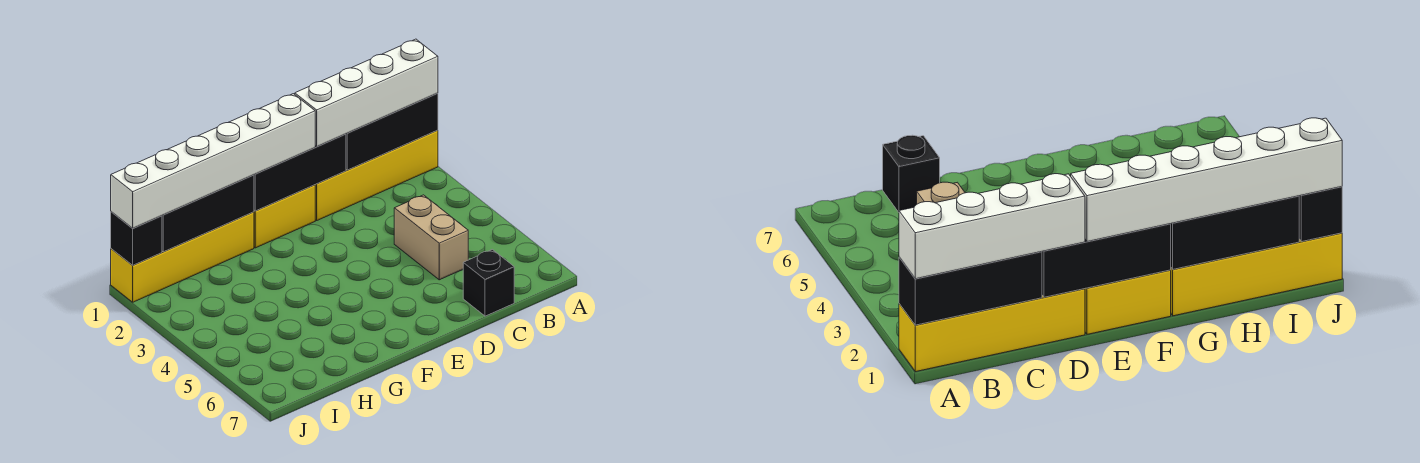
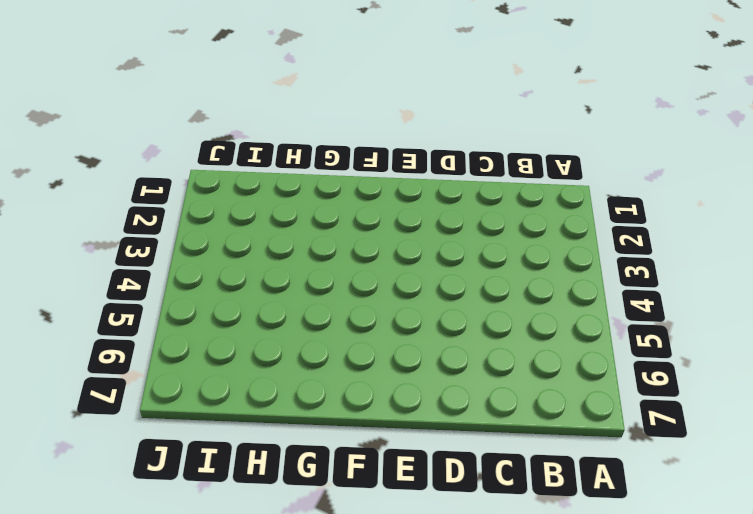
none -> yellow brick A1:D1 level 1
none -> tan brick C4:C5 level 1

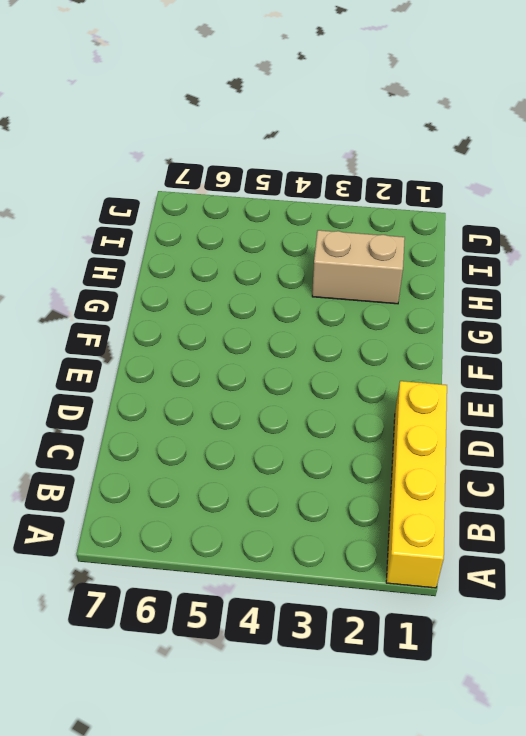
tan brick H2:H3 level 1 -> tan brick C4:C5 level 1
none -> black brick C7 level 1
none -> yellow brick E1:F1 level 1

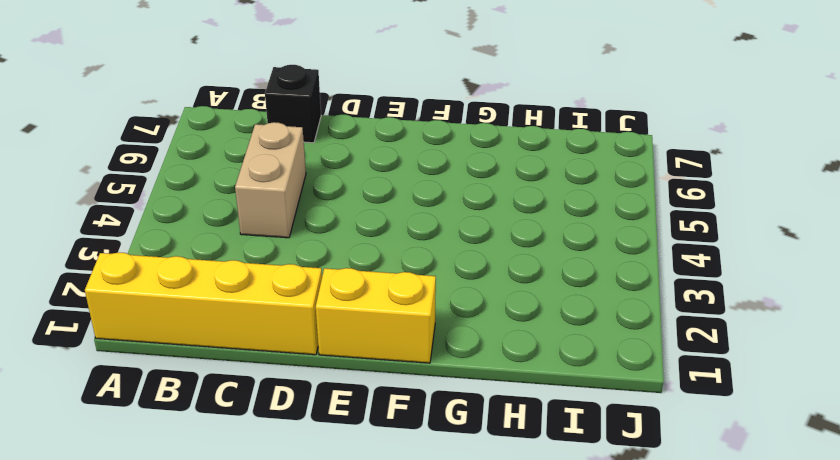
none -> yellow brick G1:J1 level 1
none -> black brick A1:C1 level 2

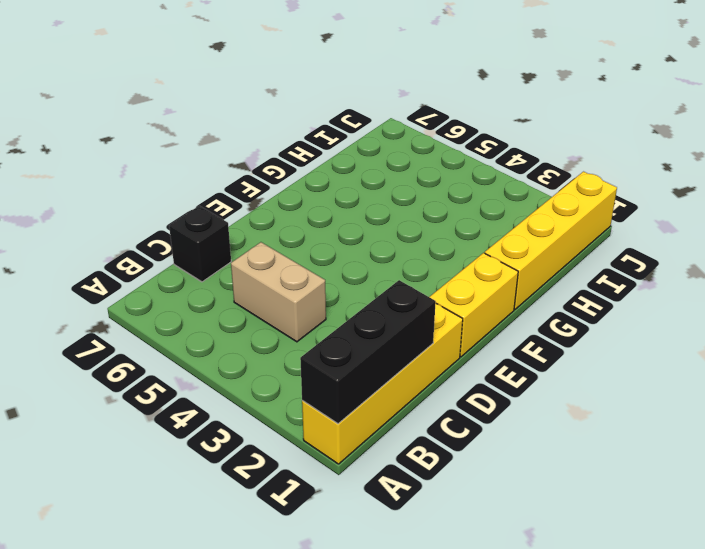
none -> black brick D1:F1 level 2
none -> black brick G1:I1 level 2

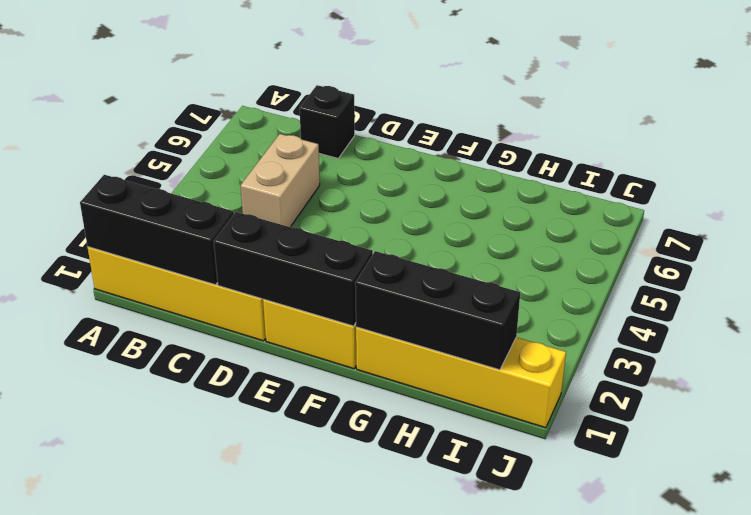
none -> black brick J1 level 2
none -> white brick A1:D1 level 3

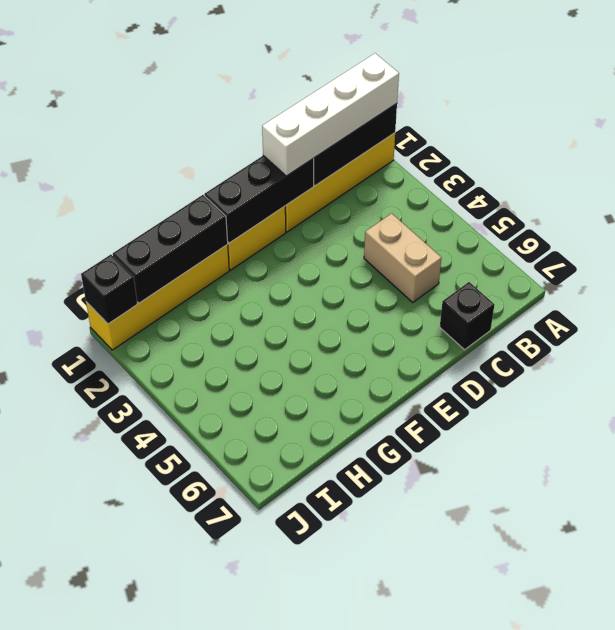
none -> white brick E1:J1 level 3

